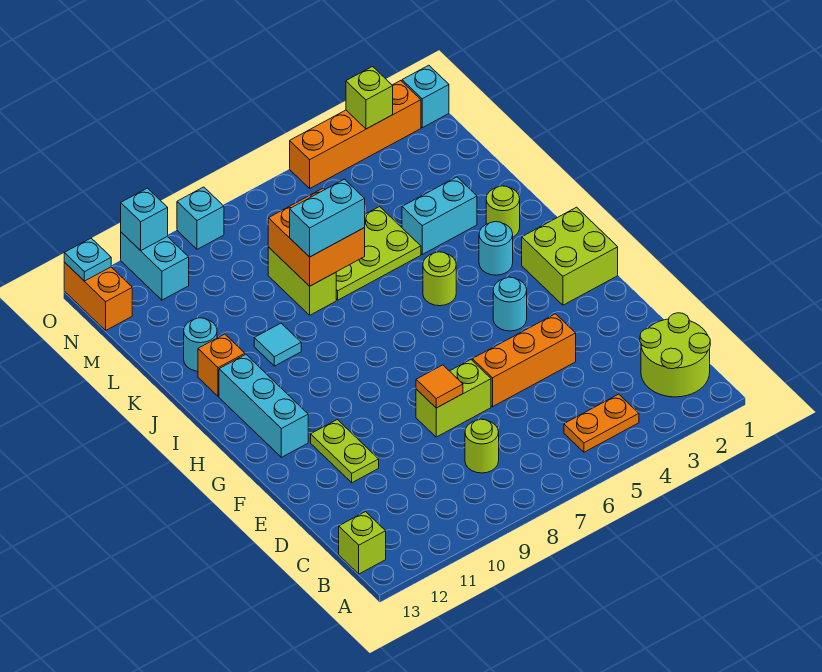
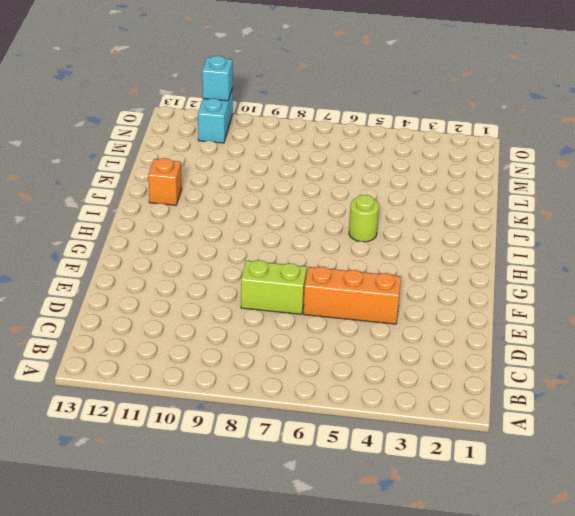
none -> lime round brick B1:C2 level 1
none -> orange plate B4:B5 level 1
none -> lime brick B13 level 1
none -> lime round brick C8 level 1

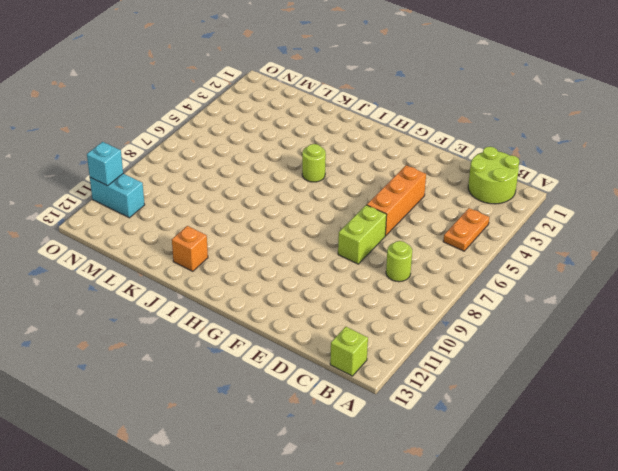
none -> lime plate E11:F11 level 1
none -> lime brick G1:H2 level 1
none -> cyan round brick G4 level 1
none -> cyan brick G12:I12 level 1

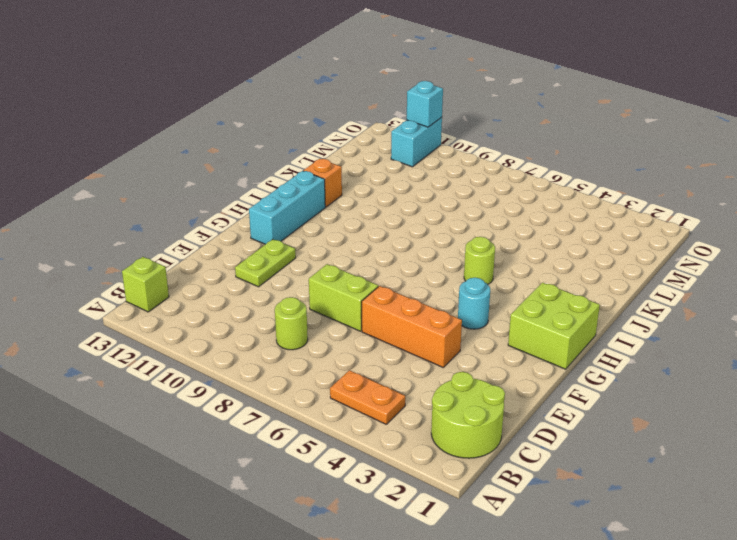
none -> cyan round brick I3 level 1
none -> lime round brick J2 level 1
none -> cyan tile J10 level 1
none -> cyan brick K3:K4 level 1

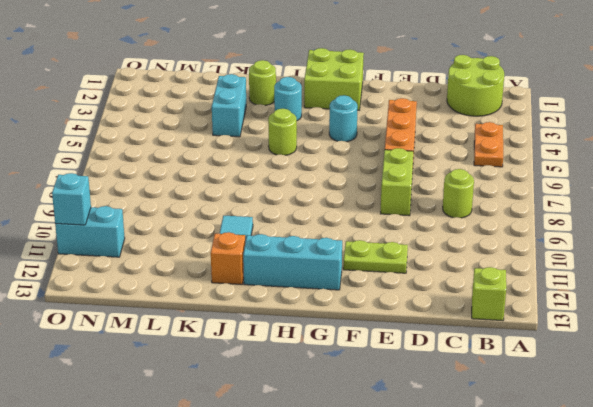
none -> lime plate K5:L7 level 1
none -> lime brick K8:L8 level 1
none -> cyan round brick K12 level 1
none -> orange brick N13:O13 level 1

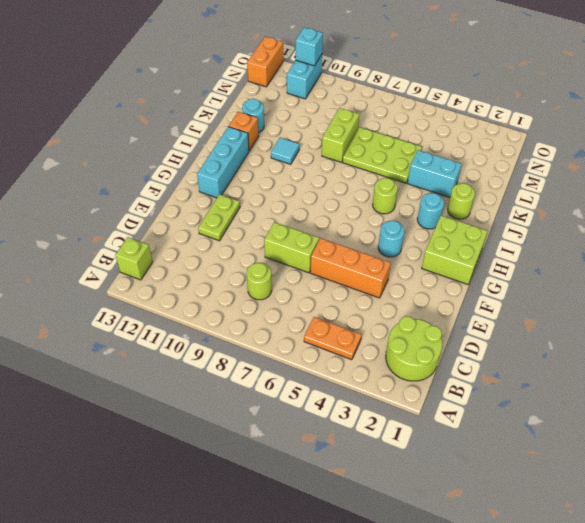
none -> cyan brick O1 level 1
none -> orange brick O2:O5 level 1
none -> cyan brick O9 level 1
none -> orange tile E8 level 2

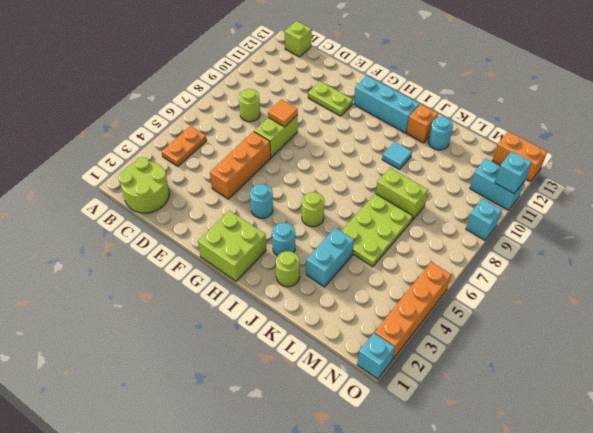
none -> orange brick K7:L8 level 2
none -> lime brick O3 level 2
none -> cyan plate O13 level 2
none -> cyan brick K7:K8 level 3

